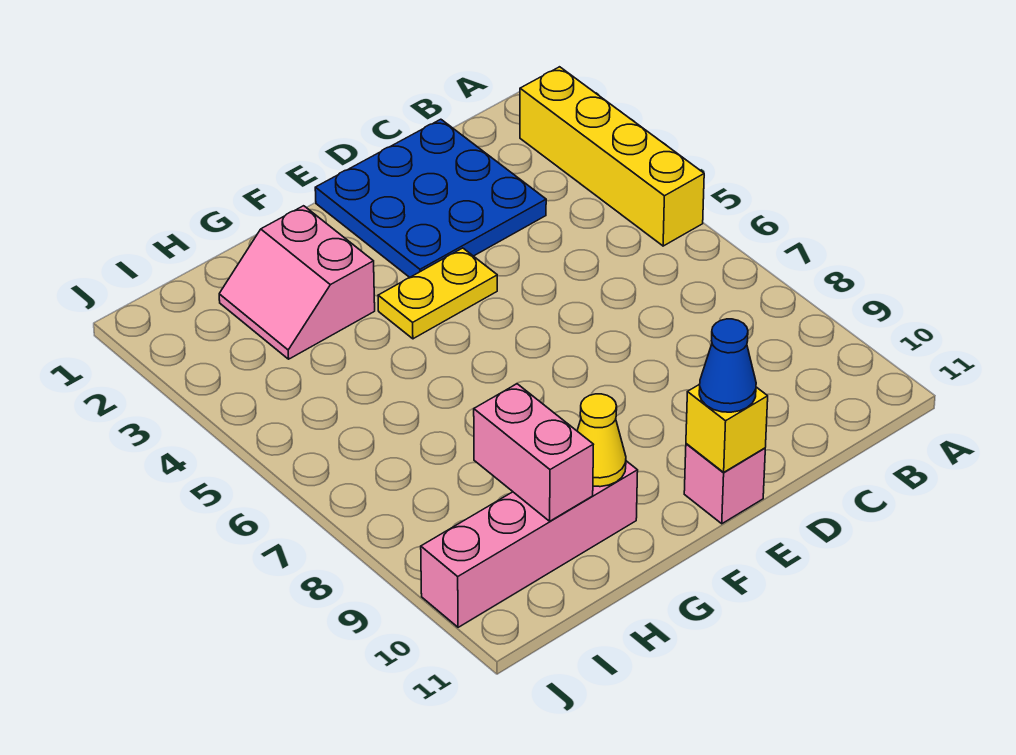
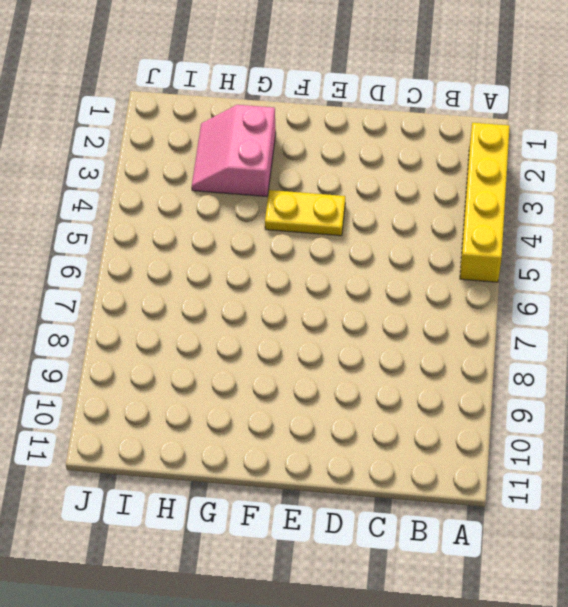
none -> blue plate C1:E3 level 1
none -> pink brick E11 level 1

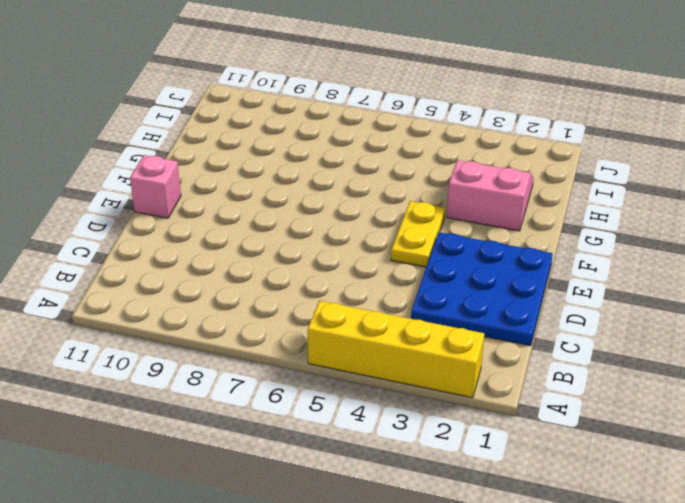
none -> pink brick G10:J10 level 1
none -> yellow brick E11 level 2

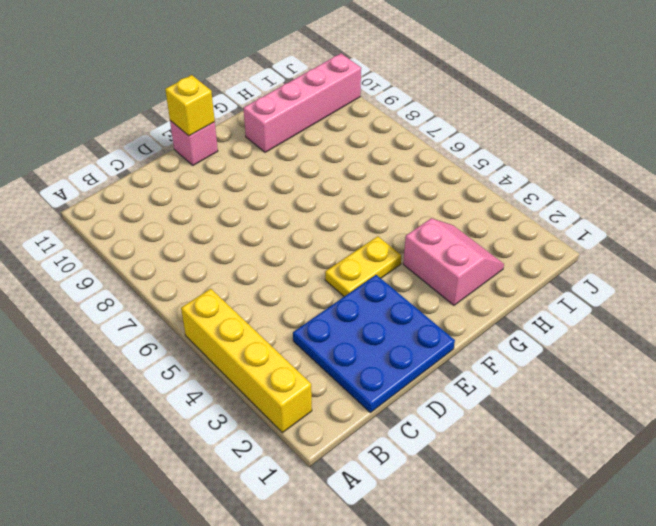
none -> yellow cone G10 level 2
none -> pink brick H9:H10 level 2

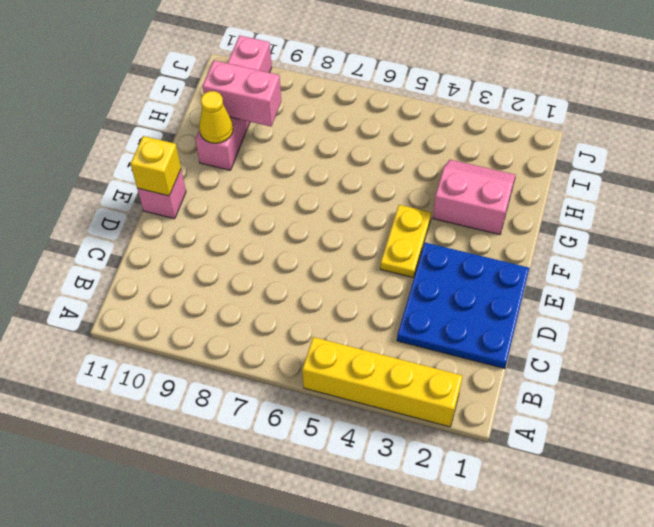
none -> blue cone E11 level 3

